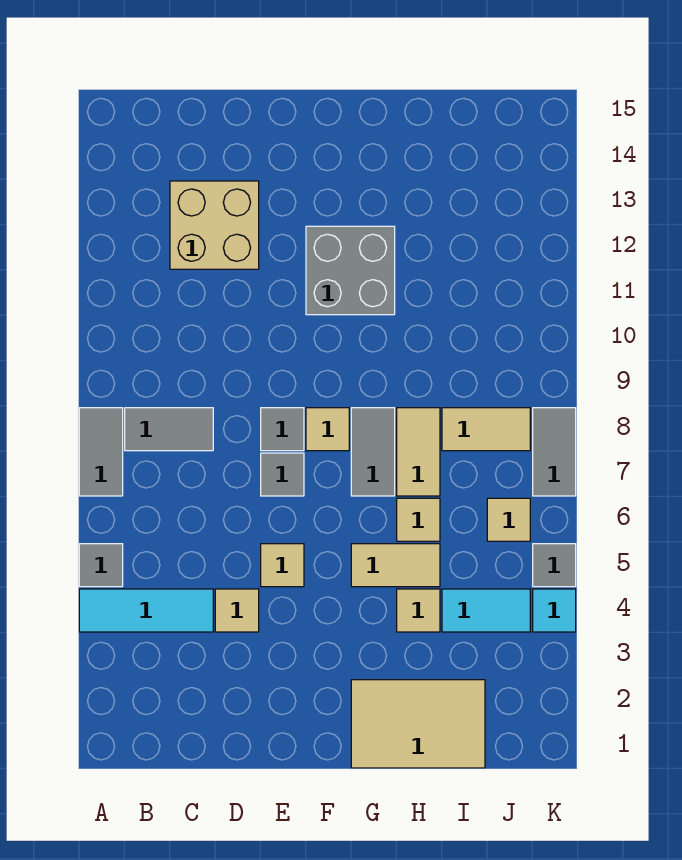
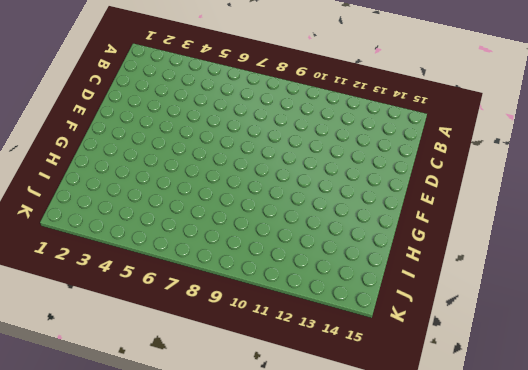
none -> cyan tile A4:C4 level 1
none -> grey tile A5 level 1
none -> grey tile A7:A8 level 1

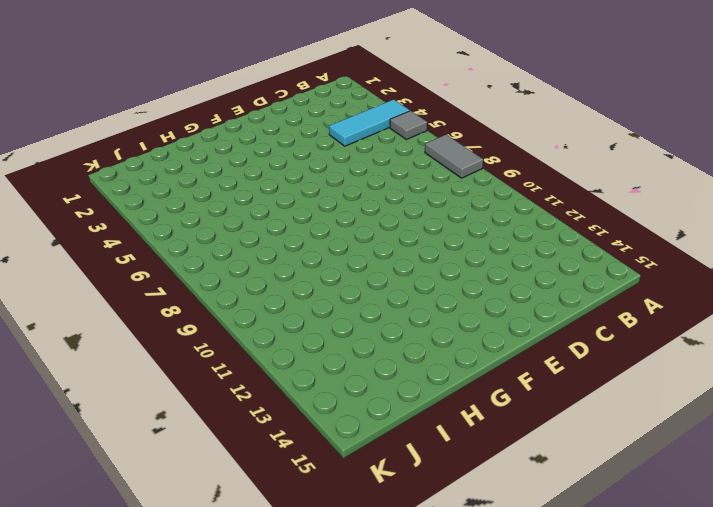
none -> grey tile B8:C8 level 1
none -> tan brick C12:D13 level 1
none -> tan tile D4 level 1

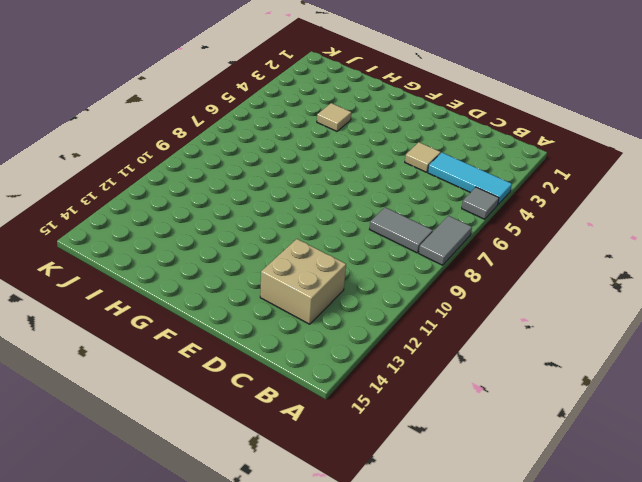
none -> tan tile E5 level 1
none -> grey tile E7 level 1
none -> grey tile E8 level 1

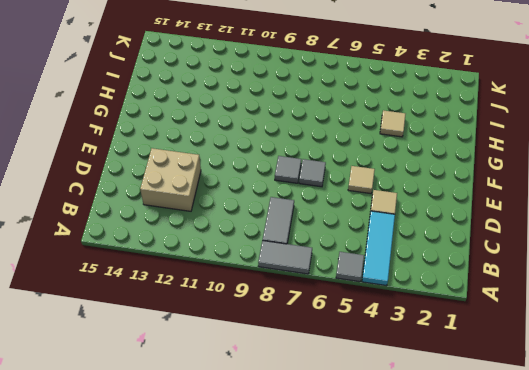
none -> tan tile F8 level 1
none -> grey brick F11:G12 level 1
none -> tan tile G1:I2 level 1

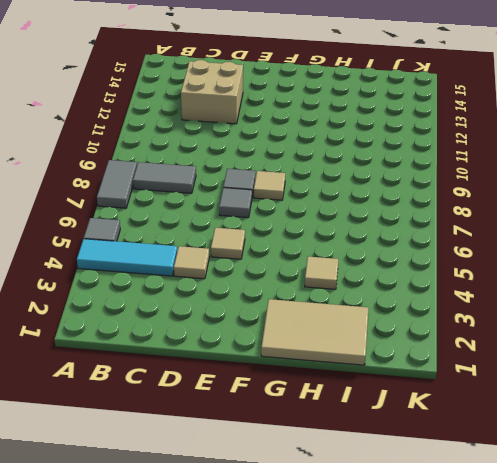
none -> grey brick F11:G12 level 1
none -> tan tile G5:H5 level 1
none -> grey tile G7:G8 level 1

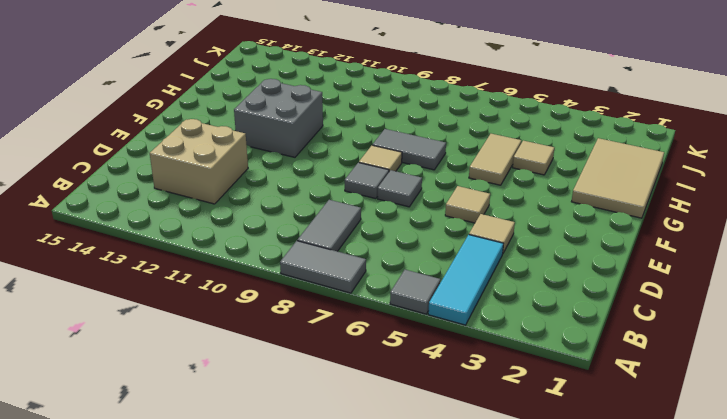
none -> tan tile H6 level 1
none -> tan tile H7:H8 level 1
none -> cyan tile I4:J4 level 1

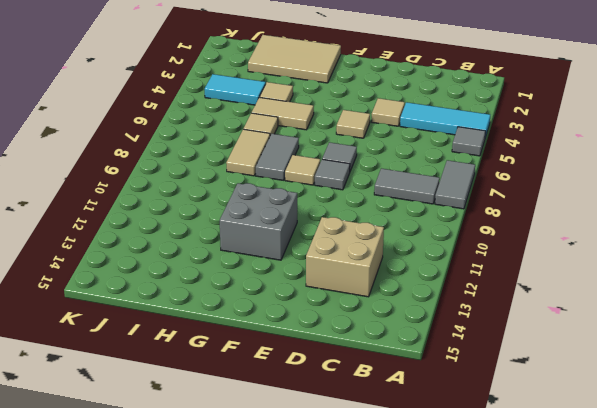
none -> tan tile I8:J8 level 1
none -> tan tile J6 level 1
none -> cyan tile K4 level 1

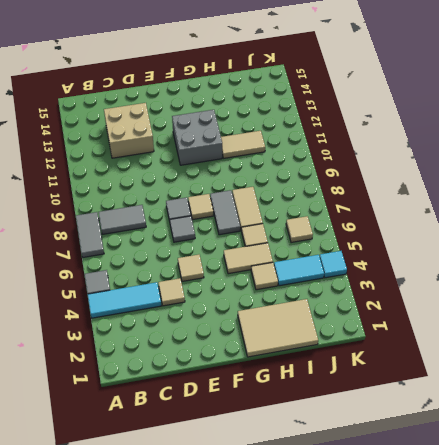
tan tile H11:I11 level 1 -> tan tile I8:J8 level 1
none -> grey tile K5 level 1
none -> grey tile K7:K8 level 1

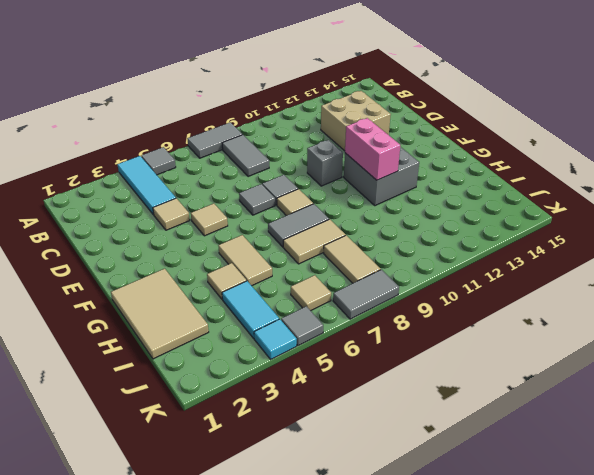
grey brick E10 level 1 -> none
pink brick F11:G11 level 2 -> none
none -> tan tile H6 level 1

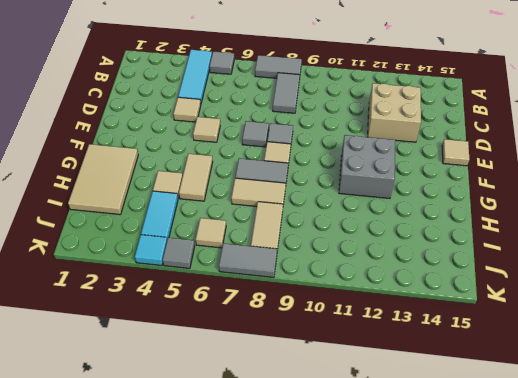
tan tile E15 level 1 -> tan tile H6 level 1

